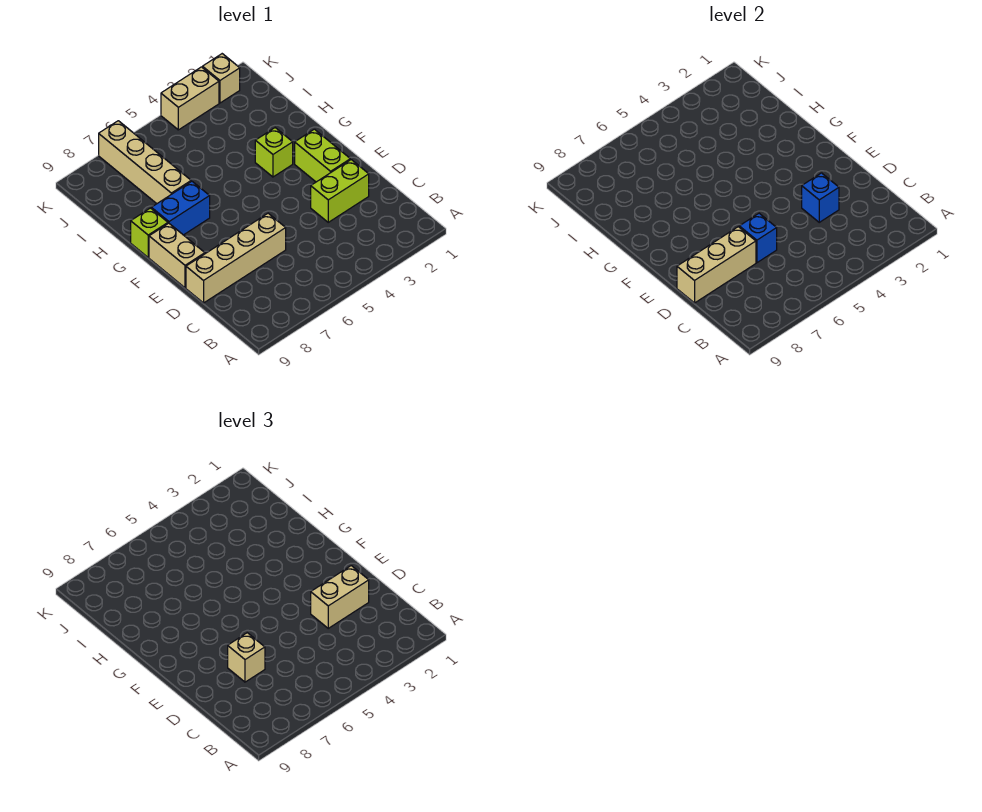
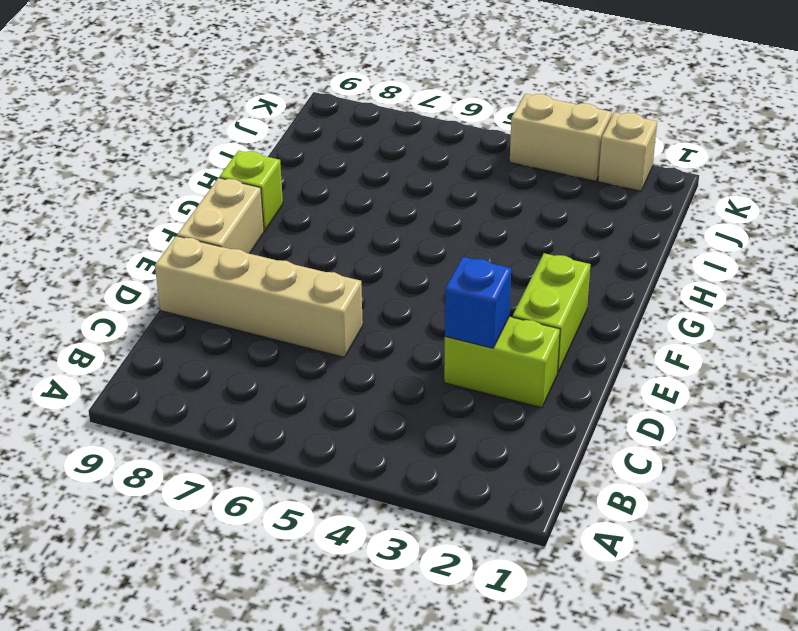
none -> lime brick G3 level 1
none -> blue brick G7:G8 level 1
none -> tan brick H7:K7 level 1

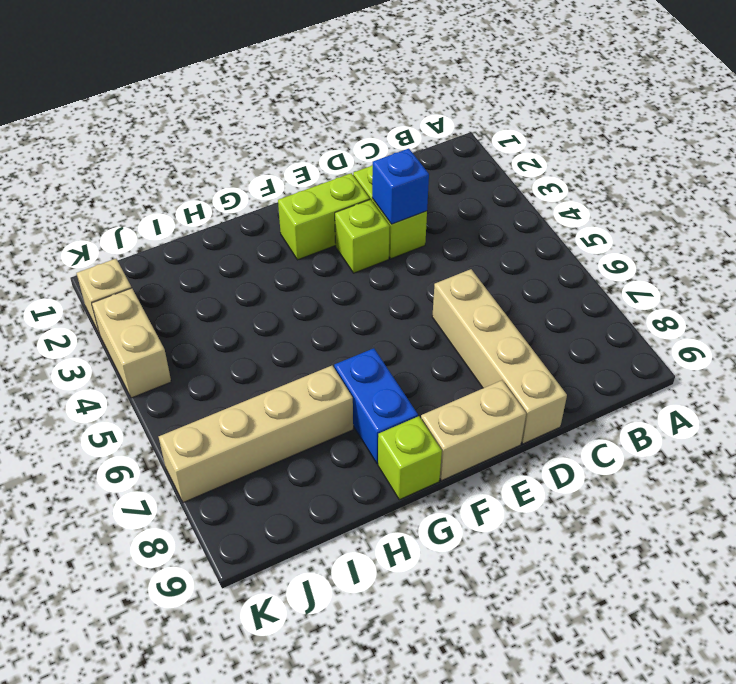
lime brick E3 level 1 -> lime brick G3 level 1
none -> blue brick D6 level 2
none -> tan brick D7:D9 level 2
none -> tan brick D2:D3 level 3

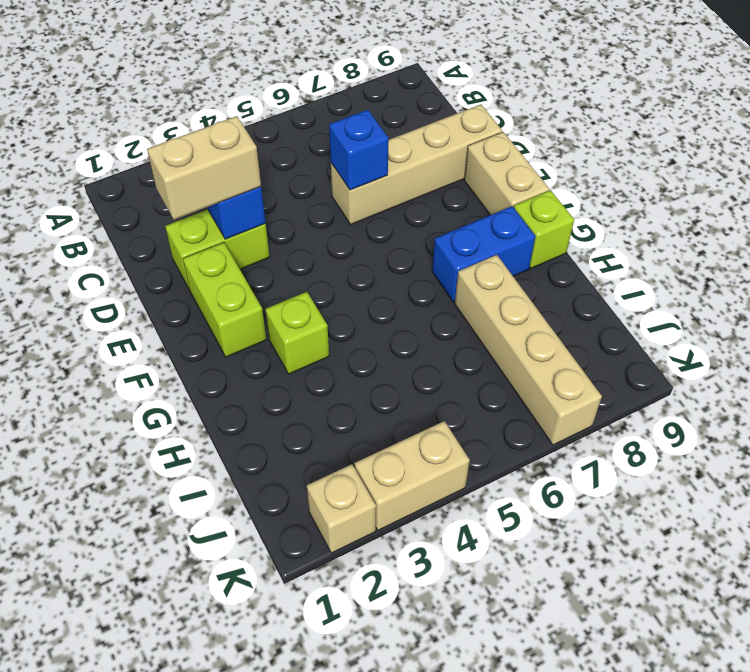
none -> tan brick D7:D9 level 2
none -> tan brick D7 level 3

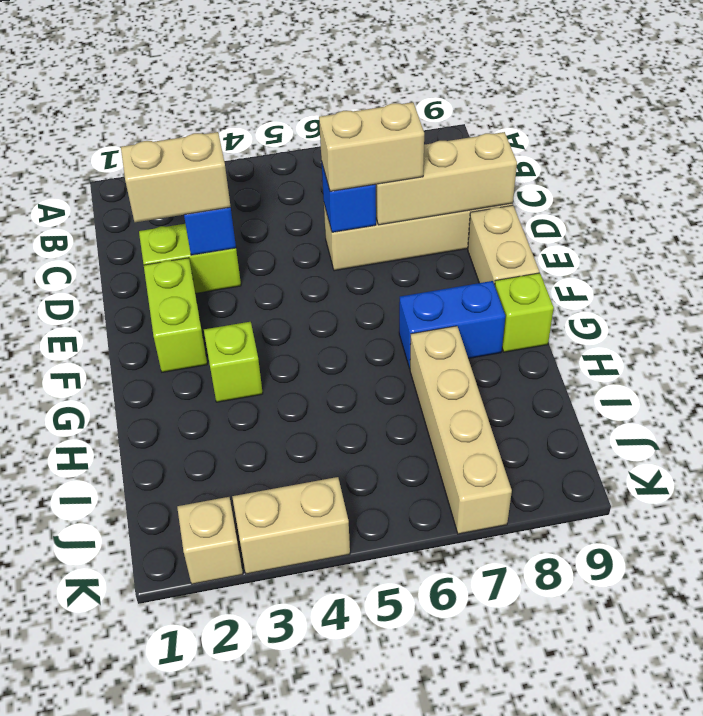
tan brick D6:D7 level 3 -> tan brick D7 level 3

